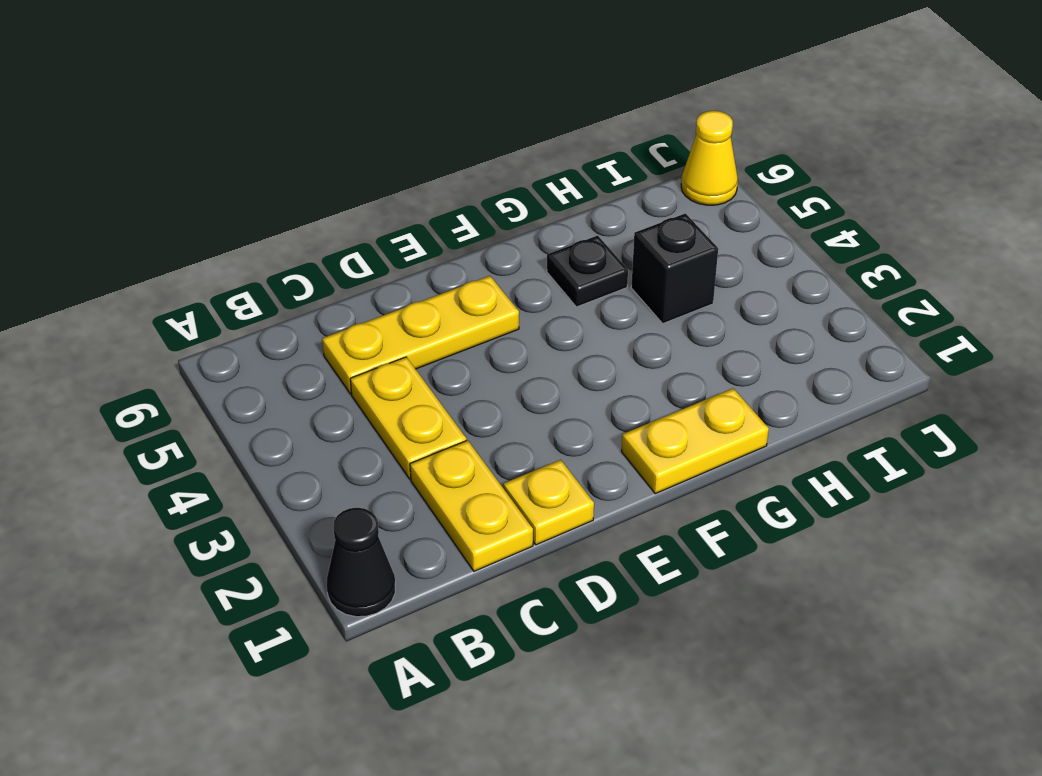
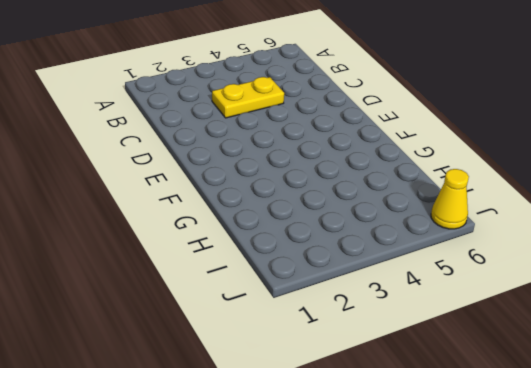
none -> black cone A1 level 1
none -> yellow plate C1:C2 level 1

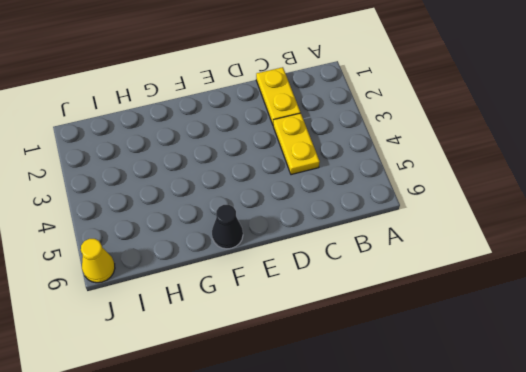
black cone F6 level 1 -> black cone A1 level 1
none -> yellow plate C5:E5 level 1
none -> yellow plate D1 level 1

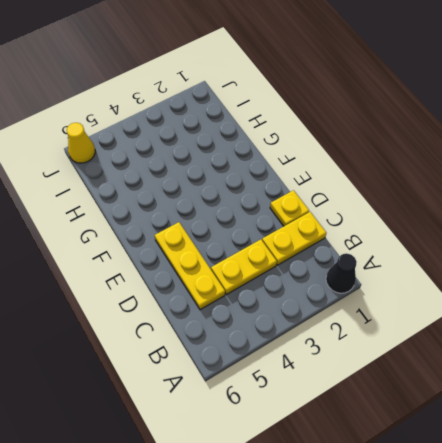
none -> yellow plate F1:G1 level 1
none -> black plate G5 level 1

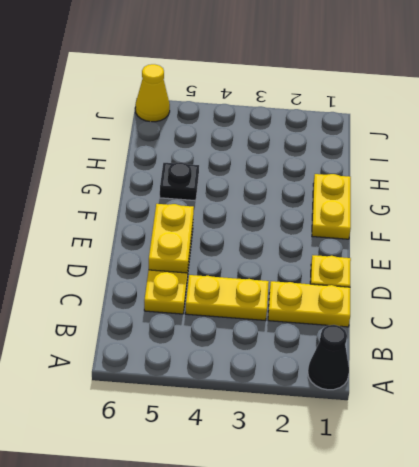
yellow plate D5:E5 level 2 -> none
none -> black brick H4 level 1

